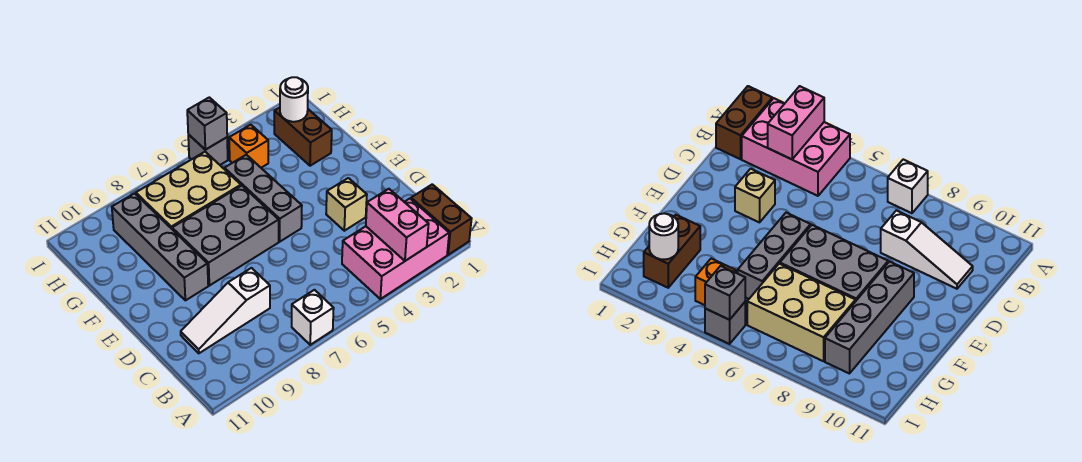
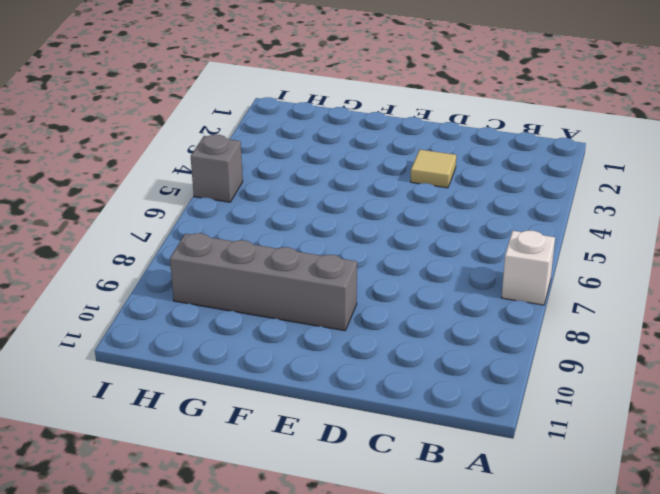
tan tile D3 level 1 -> tan brick D3 level 1
none -> brown brick A1:B1 level 1
none -> pink brick A2:B4 level 1
none -> white slope C8:C10 level 1 top 8

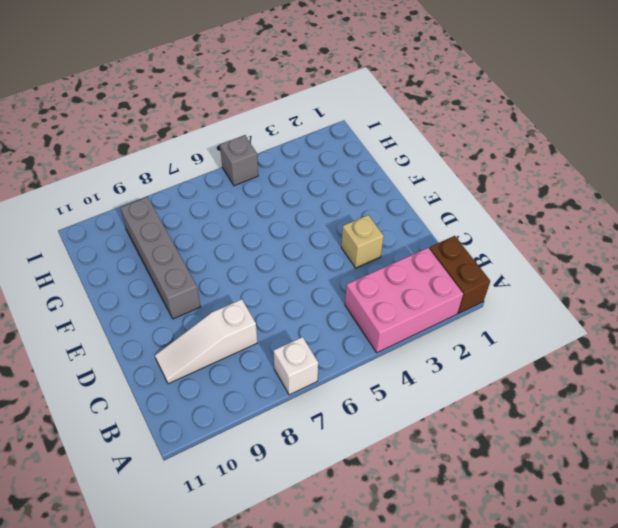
none -> grey brick E5:G5 level 1
none -> grey brick E6:F8 level 1
none -> brown brick G2:H2 level 1

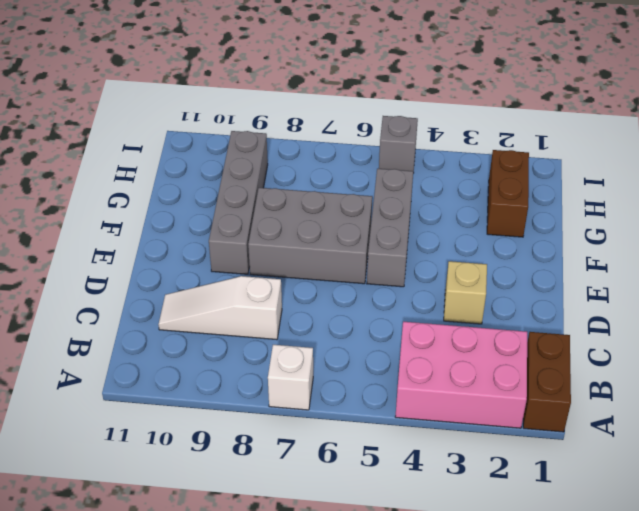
none -> tan brick G6:H8 level 1
none -> orange brick H4 level 1
none -> pink brick A3:B3 level 2

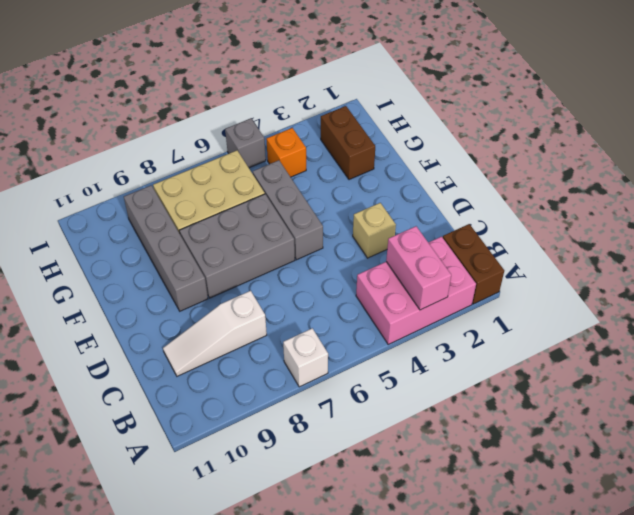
none -> white round brick H2 level 2
none -> grey brick I5 level 2

